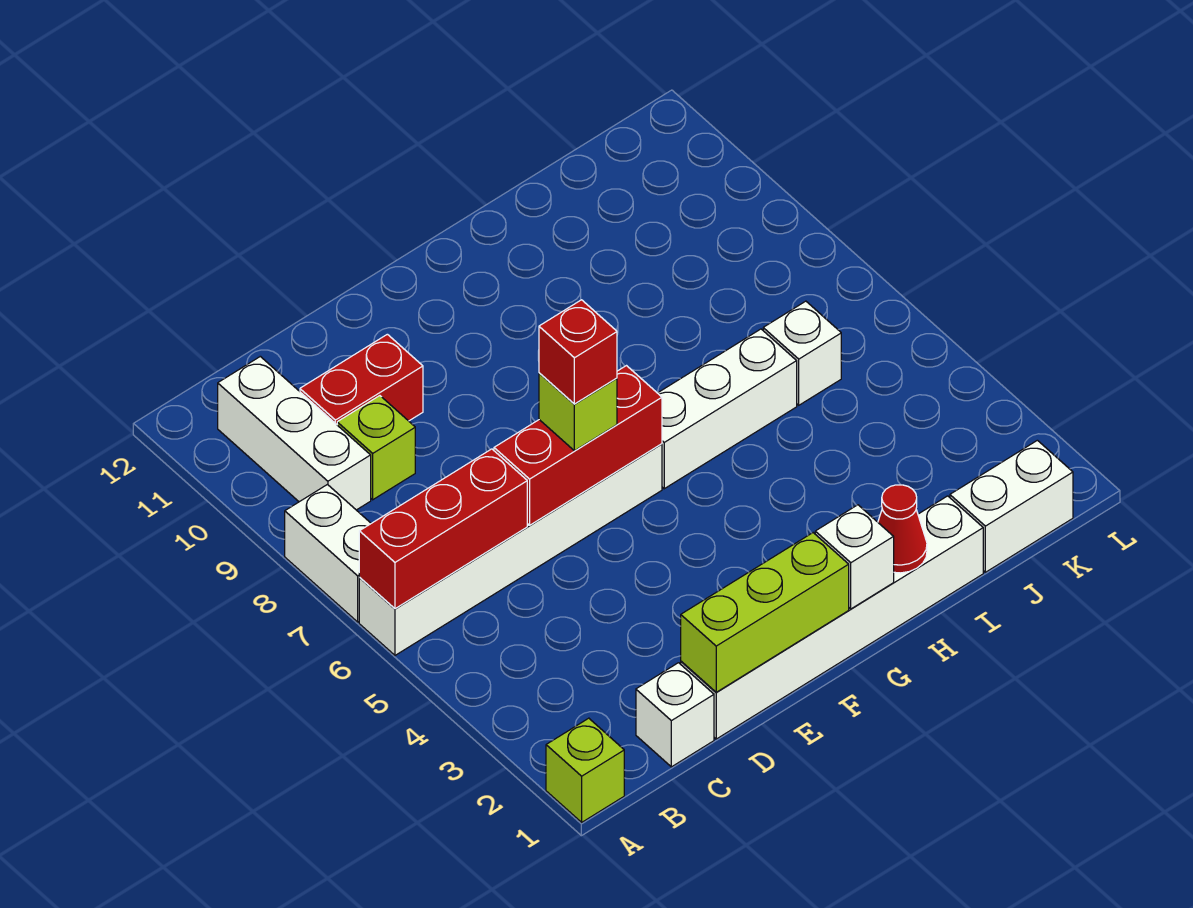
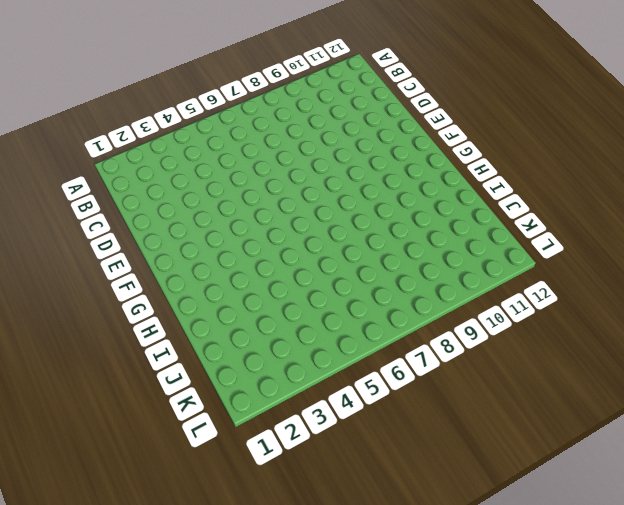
none -> lime brick A1 level 1
none -> white brick A6:F6 level 1
none -> white brick A7:A8 level 1

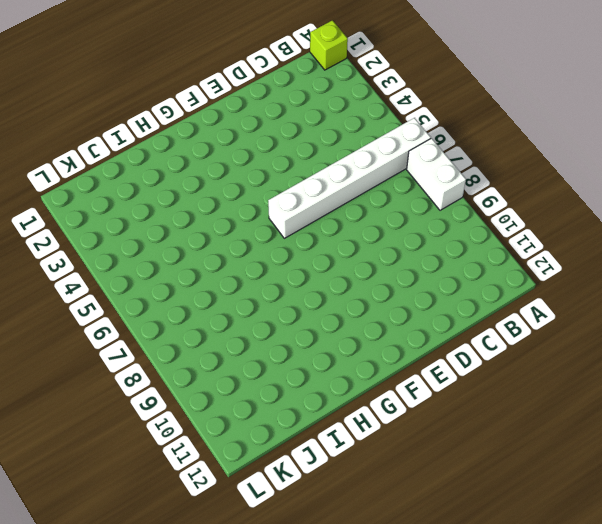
none -> white brick B9:B11 level 1
none -> white brick C1 level 1
none -> lime brick C9 level 1

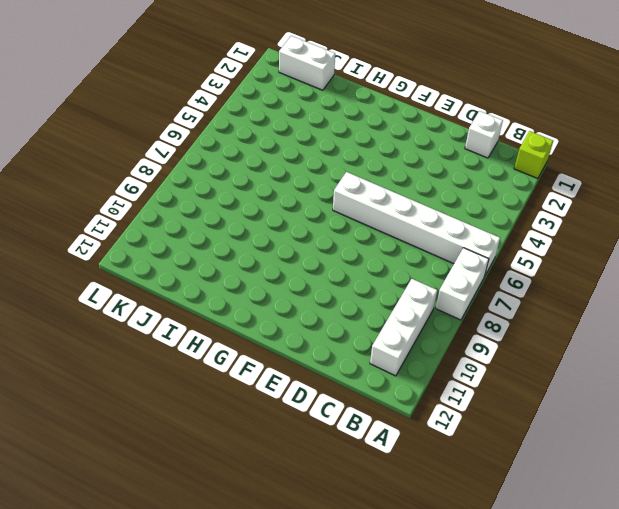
none -> lime brick C9 level 1
none -> red brick C10:D10 level 1
none -> white brick D1:I1 level 1

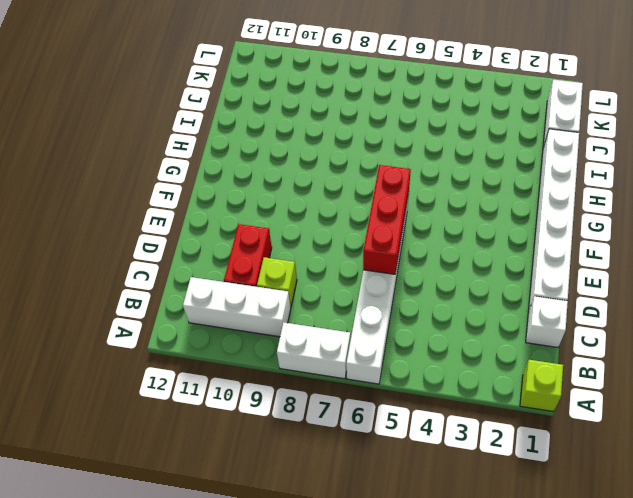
none -> white brick G6:I6 level 1
none -> white brick J6 level 1
none -> red brick A6:C6 level 2

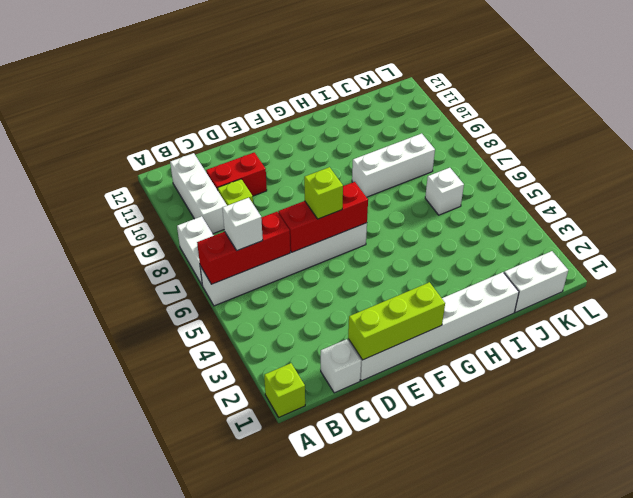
white brick B6 level 3 -> white brick G1 level 2
white brick H8:J8 level 1 -> white brick G6:I6 level 1
none -> red cone H1 level 2
none -> red brick E6 level 4

